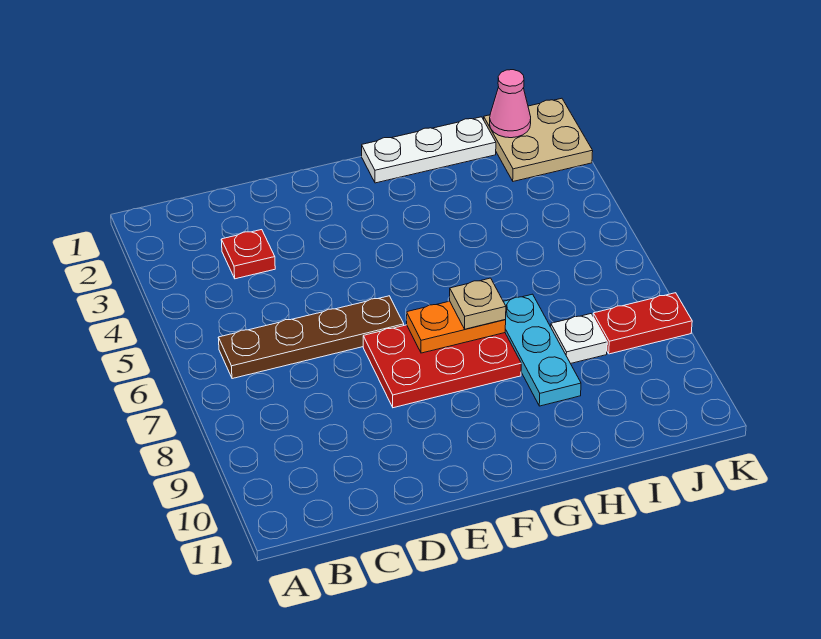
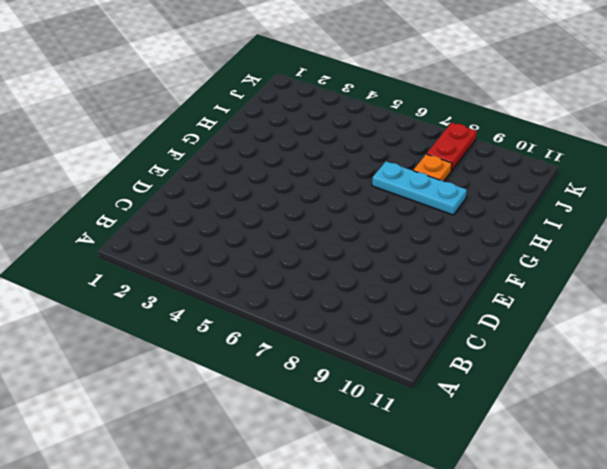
orange plate I8 level 1 -> white plate I8 level 1
none -> brown plate B6:E6 level 1
none -> red plate C3 level 1

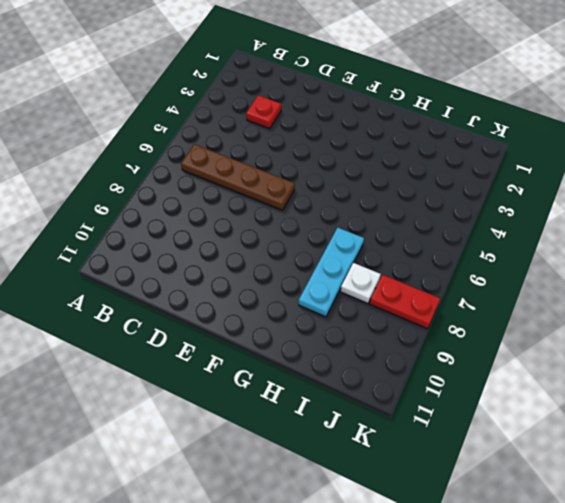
none -> red plate E7:G8 level 1
none -> white plate G1:I1 level 1

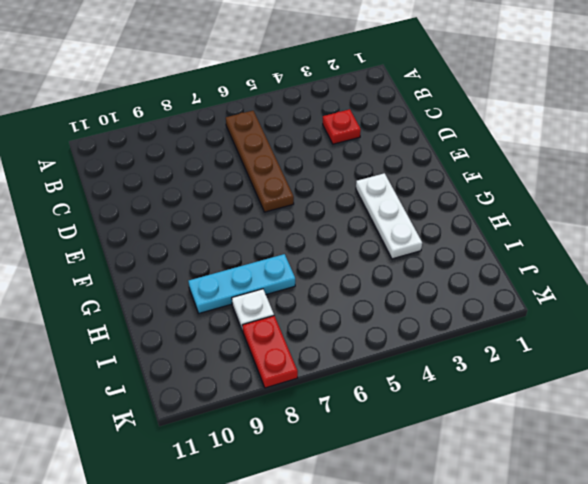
white plate F3:H3 level 1 -> white plate G1:I1 level 1
none -> red plate E7:G8 level 1
none -> tan plate J1:K2 level 1

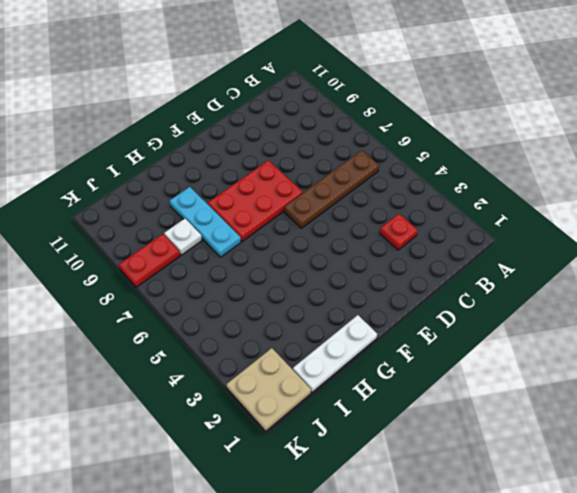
none -> orange plate F7:G7 level 2
none -> pink cone J1 level 2

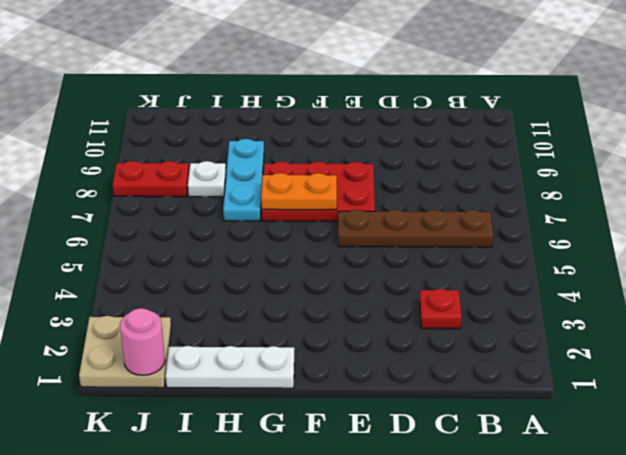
pink round brick J1 level 2 -> pink cone J1 level 2
none -> tan plate G7 level 3

